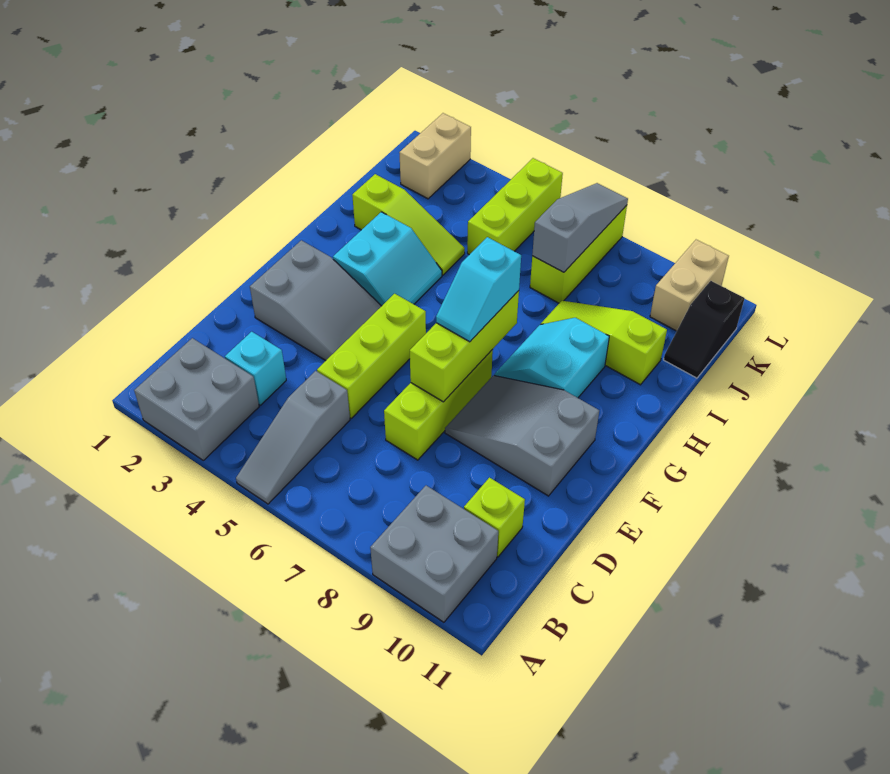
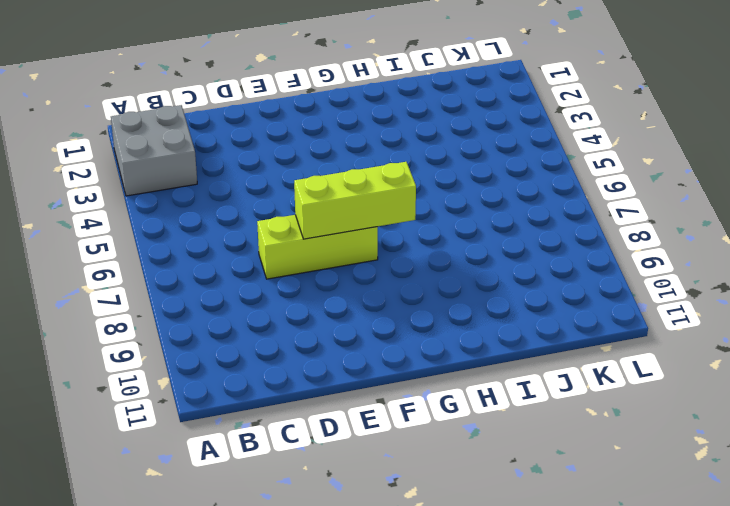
none -> grey slope A5:C5 level 1 top C
none -> grey brick A9:B10 level 1
none -> cyan brick C3 level 1

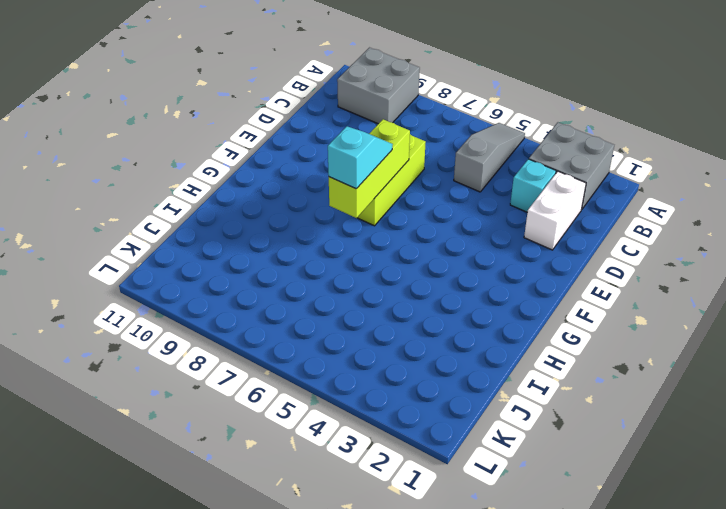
white brick C2:D2 level 1 -> none
none -> lime brick C10 level 1
none -> lime brick D5:F5 level 1
none -> grey slope E2:F4 level 1 top 2

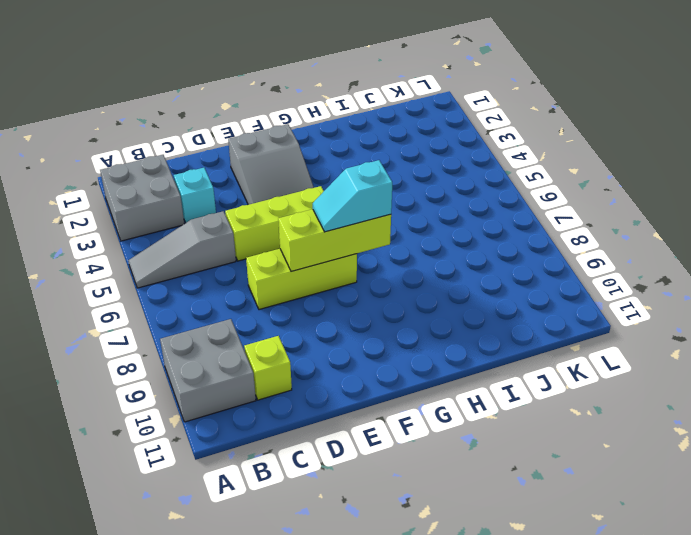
none -> grey slope E8:F10 level 1 top 10
none -> cyan slope G3:H4 level 1 top 3
none -> cyan slope G8:H9 level 1 top 9

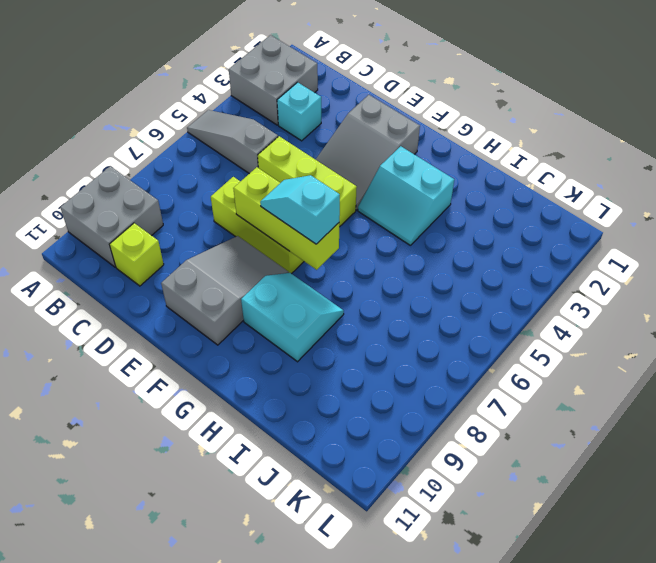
none -> lime slope I2:I4 level 1 top 2
none -> lime slope I8:I10 level 1 top 10
none -> lime brick J5:L5 level 1

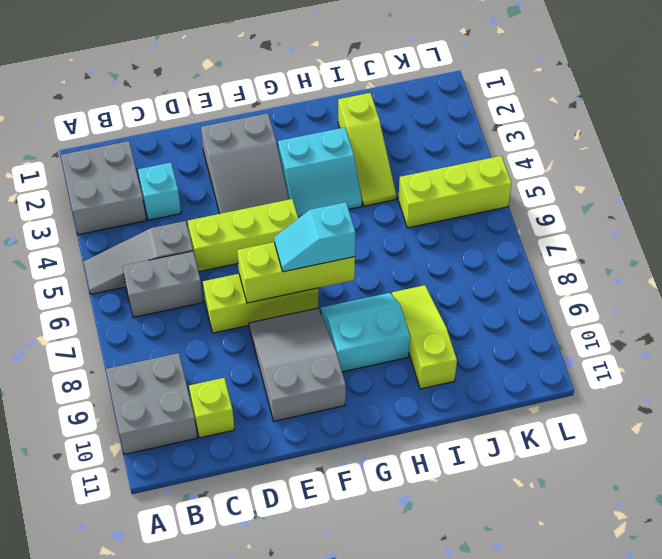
grey brick B6:C6 level 1 -> none
none -> lime brick J7:L7 level 1
none -> black slope J11:K11 level 1 top K
none -> tan brick K2:L2 level 1

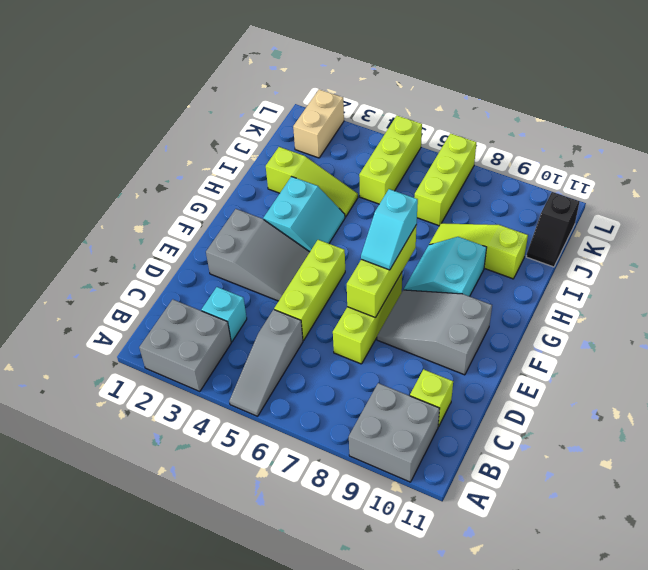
none -> tan brick K10:L10 level 1
none -> grey slope J7:L7 level 2 top J

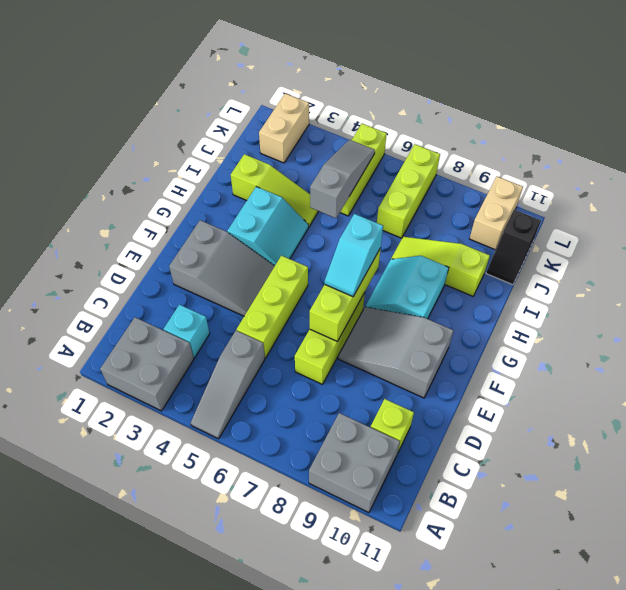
grey slope I5:K5 level 2 top I -> grey slope J7:L7 level 2 top J

